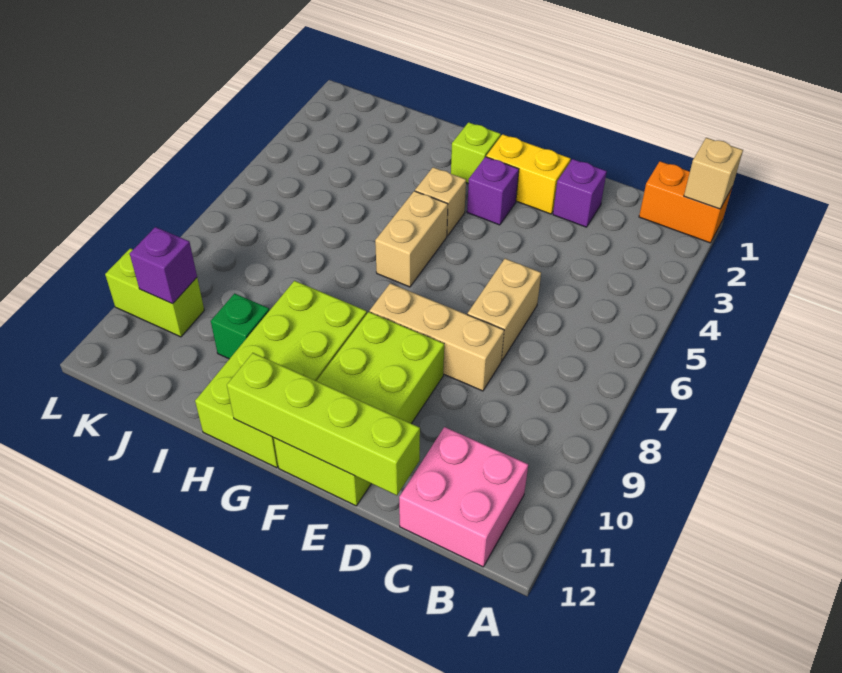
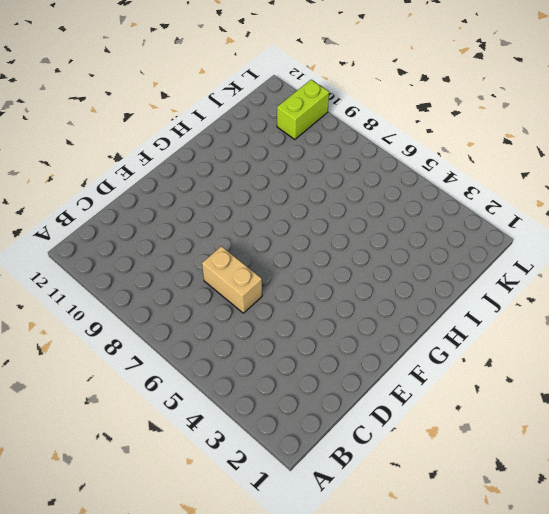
none -> orange brick A1:B1 level 1
none -> pink brick B11:C12 level 1
none -> purple brick D2 level 1

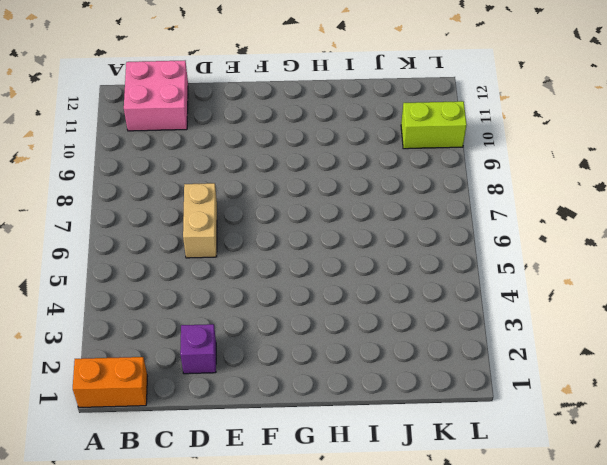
none -> tan brick D8:F8 level 1
none -> yellow brick E2:F2 level 1
none -> lime brick E9:F12 level 1

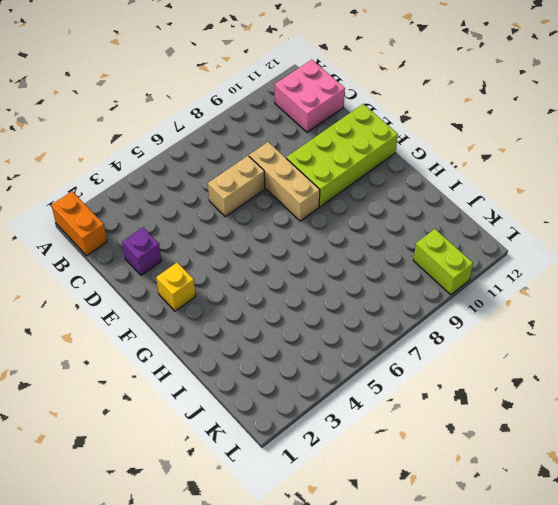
yellow brick F2 level 1 -> yellow brick E2:F2 level 1
none -> purple brick F3 level 1
none -> lime brick G2 level 1
none -> tan brick G4 level 1

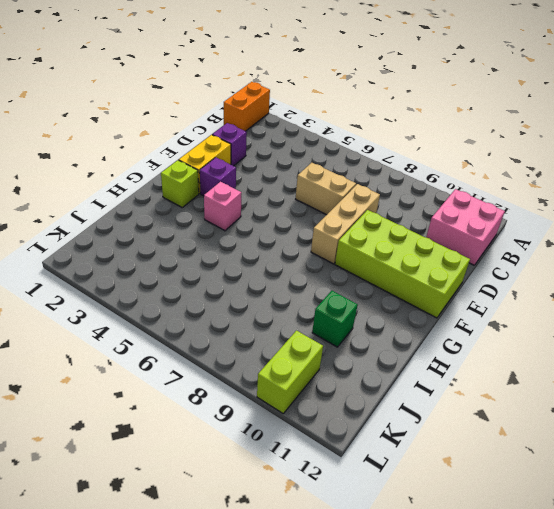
pink brick G4 level 1 -> tan brick G4 level 1
none -> tan brick G5:G6 level 1
none -> lime brick G9:H12 level 1
none -> tan brick A1 level 2

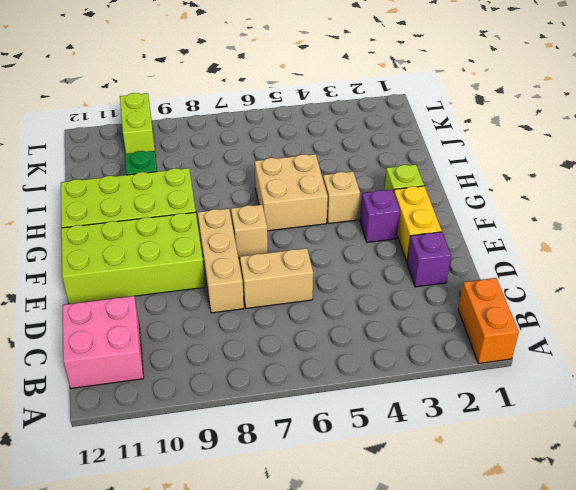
tan brick F7 level 1 -> tan brick A1 level 2
tan brick G5:H6 level 1 -> tan brick G5:G6 level 1
none -> lime brick D12:G12 level 2
none -> purple brick K10 level 2

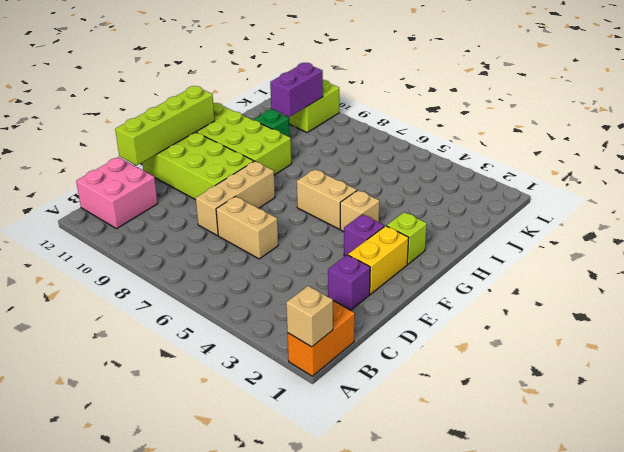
purple brick J10:K10 level 2 -> purple brick K10 level 2

